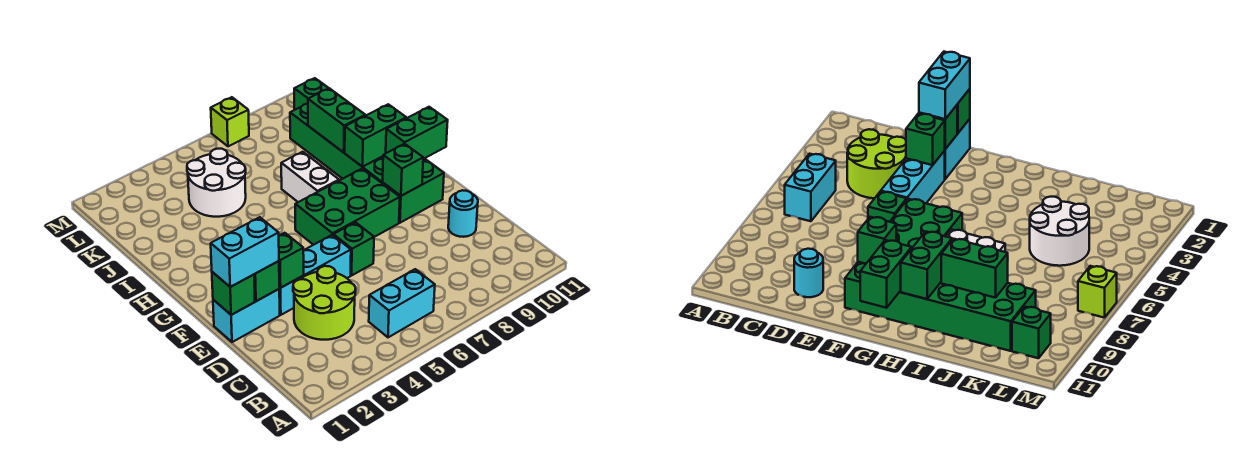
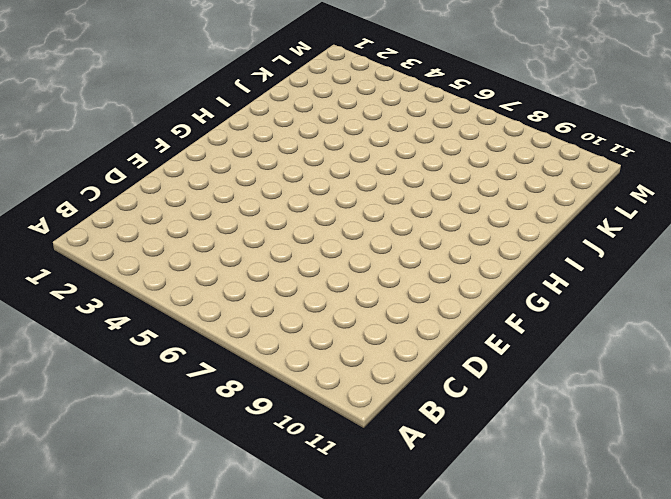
none -> cyan brick B5:B6 level 1
none -> lime round brick C3:D4 level 1
none -> cyan round brick D10 level 1

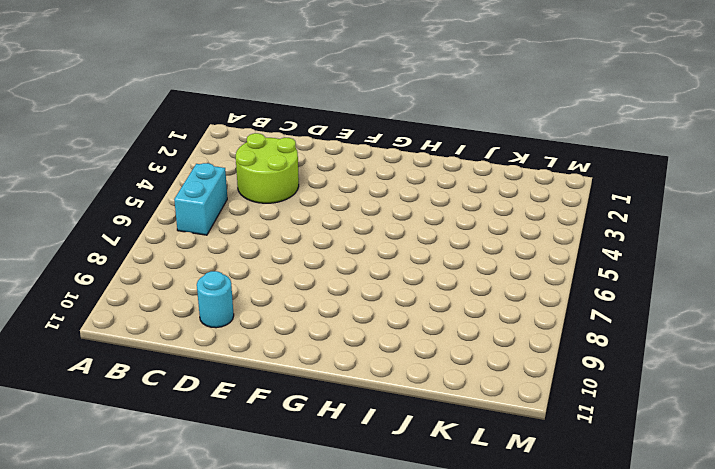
none -> cyan brick E1:E2 level 1
none -> cyan brick E3:E5 level 1
none -> green brick E6 level 1

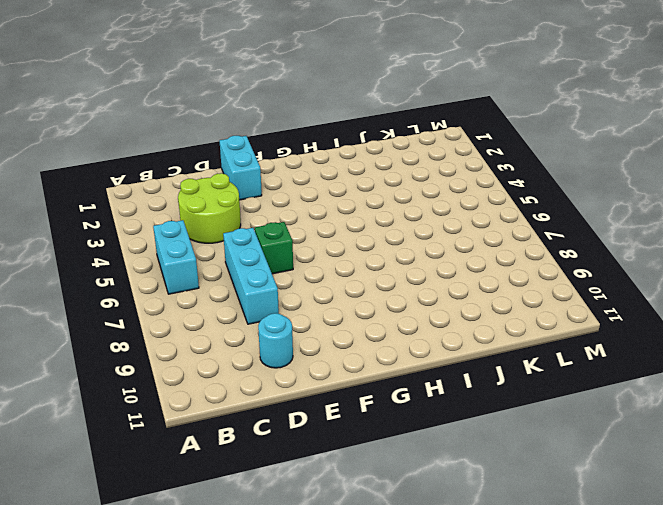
cyan brick D6:D8 level 1 -> cyan brick E3:E5 level 1
none -> green brick F6:G8 level 1
none -> green brick F9:K10 level 1
none -> white brick H7:I7 level 1

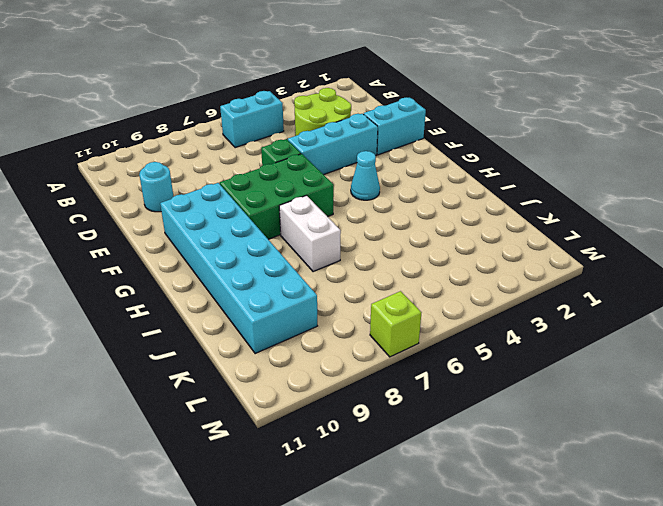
cyan brick F9:K10 level 1 -> green brick F9:K10 level 1
cyan cone G4 level 1 -> none
none -> white round brick J4:K5 level 1
none -> green brick L10 level 1
none -> green brick E1 level 2

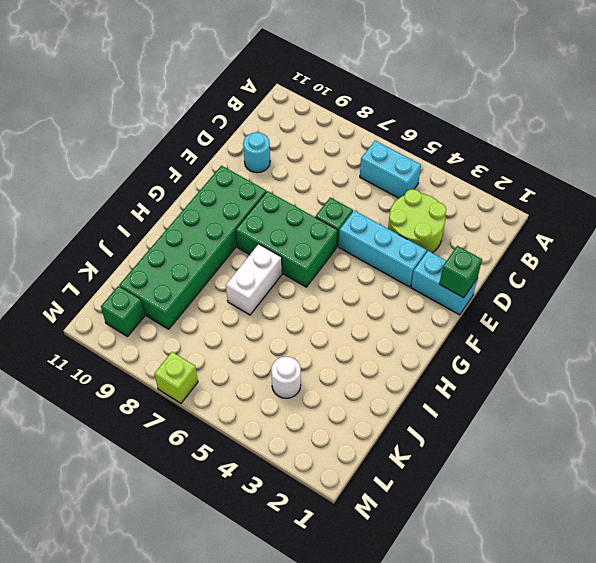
white round brick K4 level 1 -> white round brick J4:K5 level 1
none -> green brick E2 level 2
none -> green brick E3 level 2
none -> green brick F9 level 2

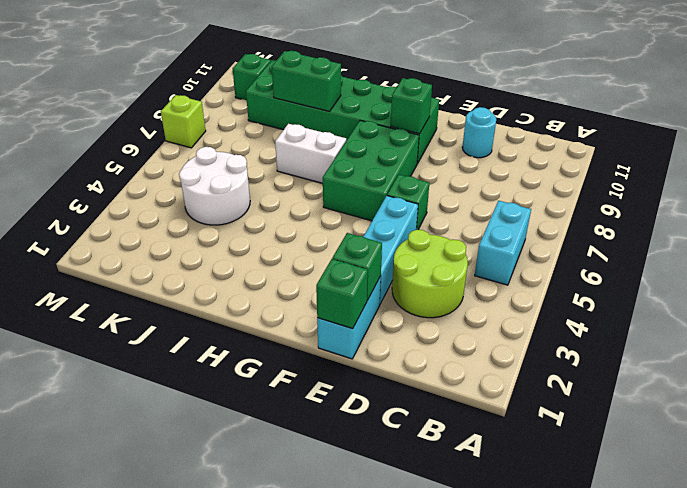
none -> green brick E3 level 2
none -> green brick G10:G11 level 2
none -> green brick H9:H10 level 2

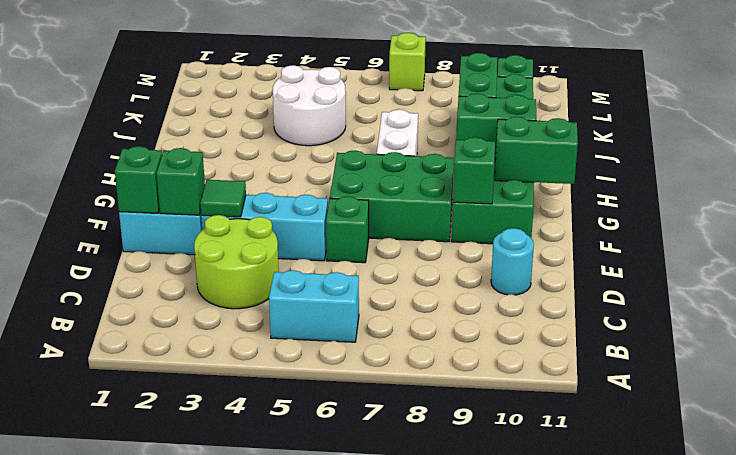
green tile E3 level 2 -> green brick E3 level 2
none -> cyan brick E1:E2 level 3

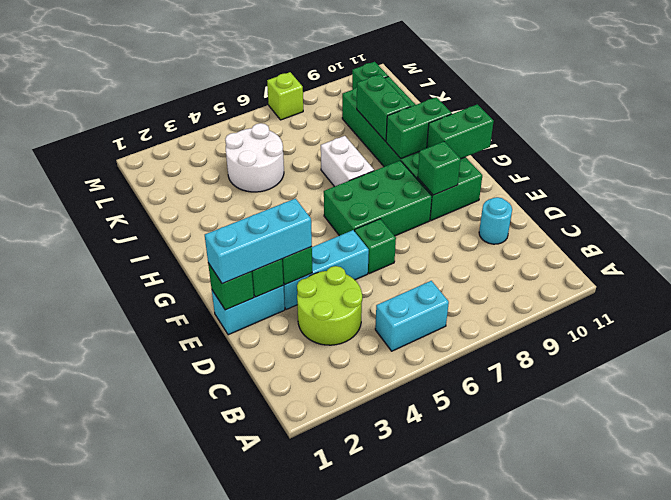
cyan brick E1:E3 level 3 -> cyan brick E1:E2 level 3

